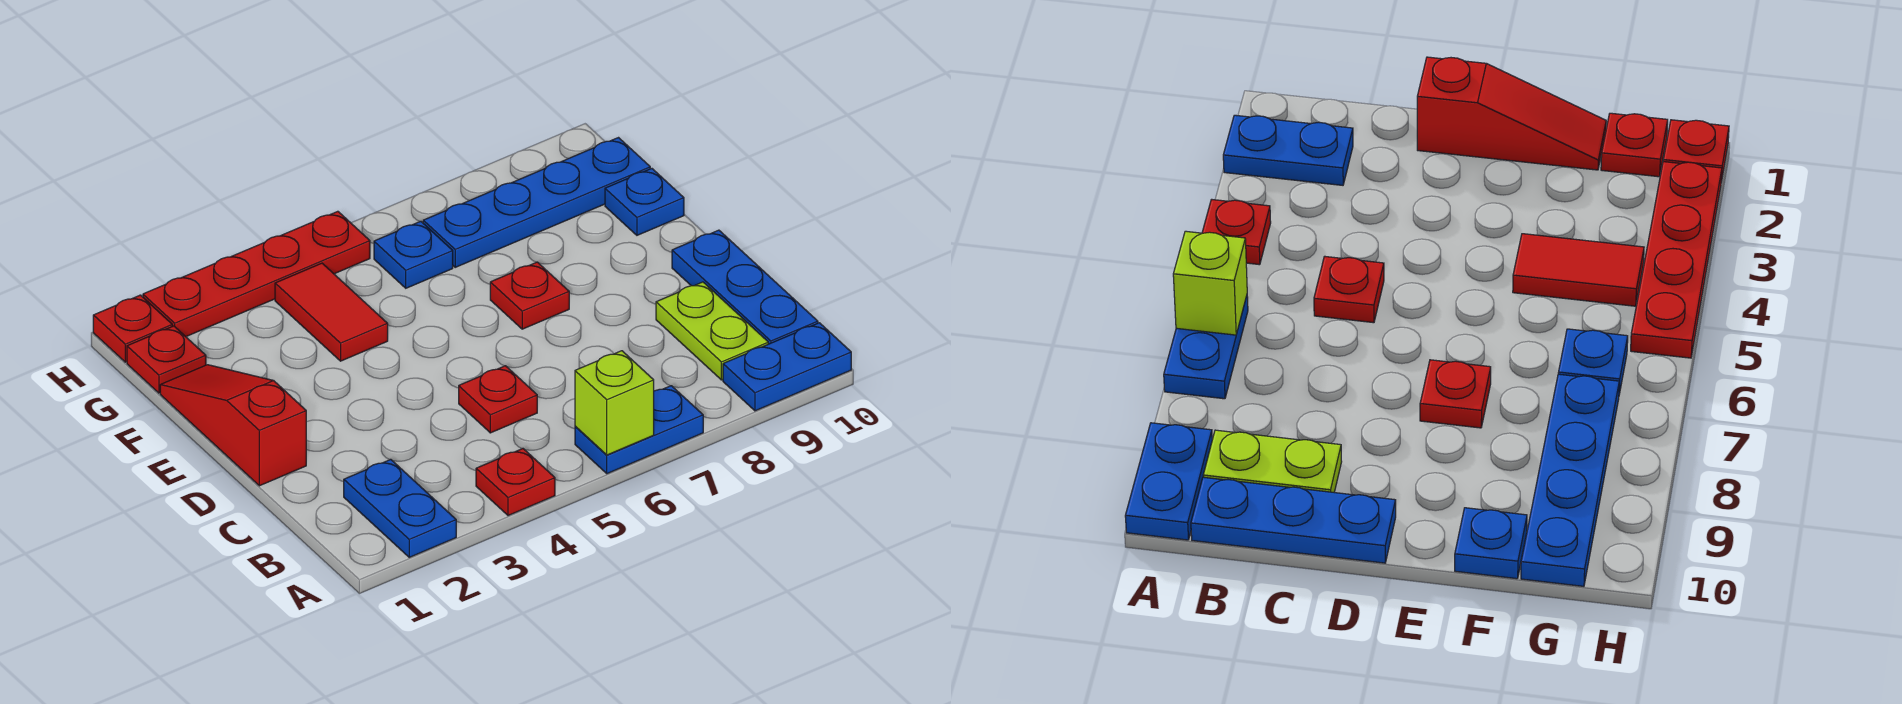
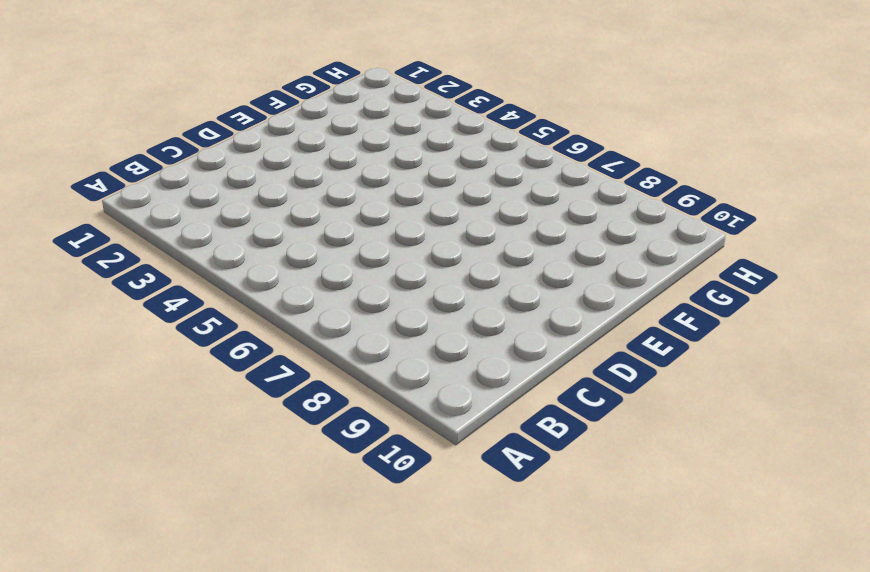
none -> blue plate A2:B2 level 1
none -> red plate A4 level 1
none -> blue plate A6:A7 level 1

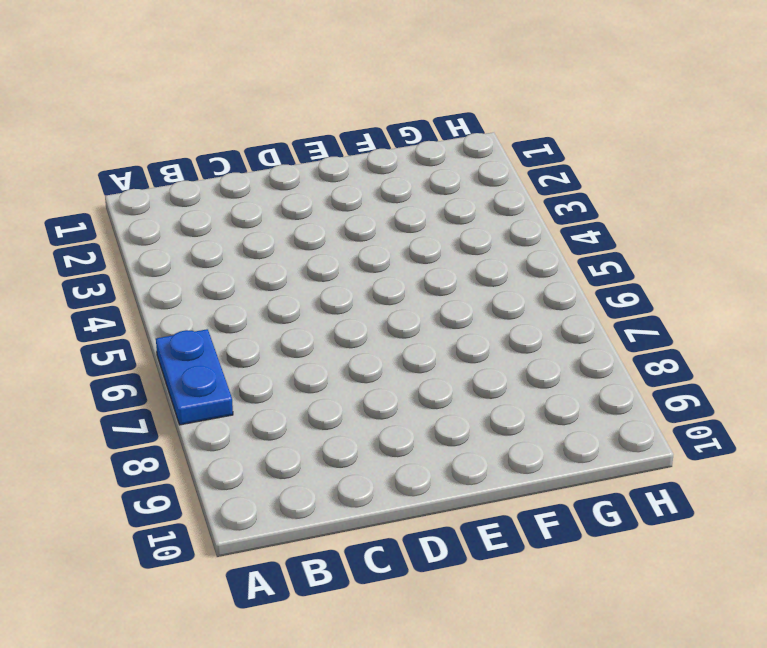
none -> blue plate A2:B2 level 1
none -> red plate A4 level 1
none -> blue plate A9:A10 level 1

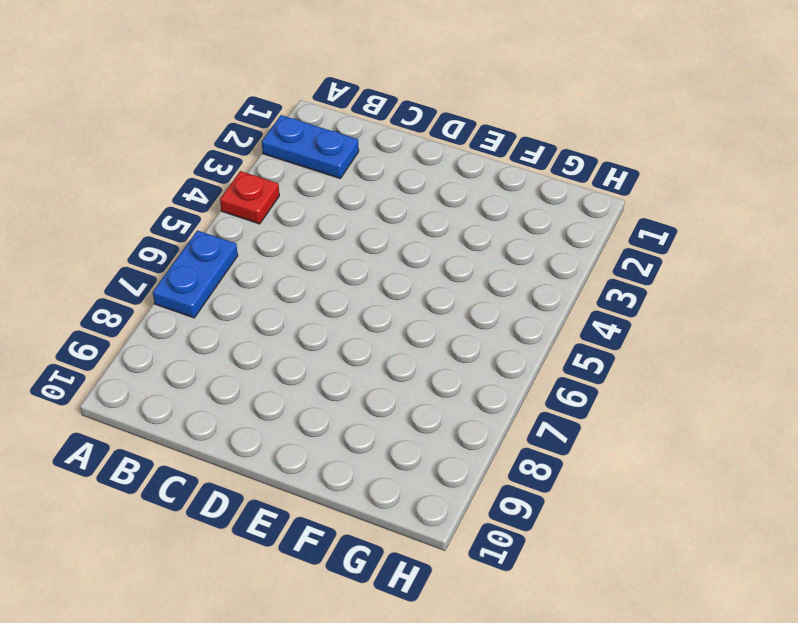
none -> blue plate A9:A10 level 1
none -> lime plate B9:C9 level 1
none -> blue plate B10:D10 level 1

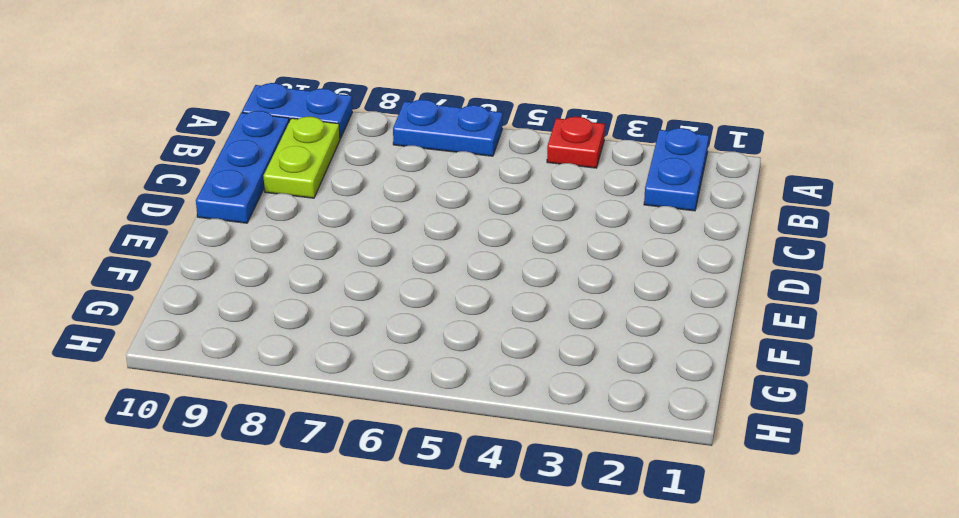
none -> red plate C5 level 1
none -> red slope D1:F1 level 1 top D
none -> red plate E7 level 1

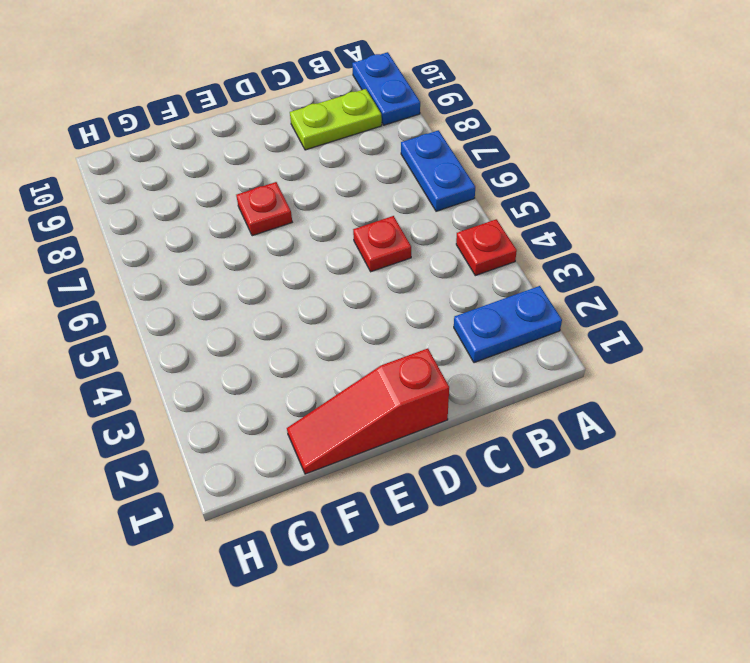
none -> blue plate B10:D10 level 1
none -> red tile F4:G4 level 1
none -> blue plate F10 level 1

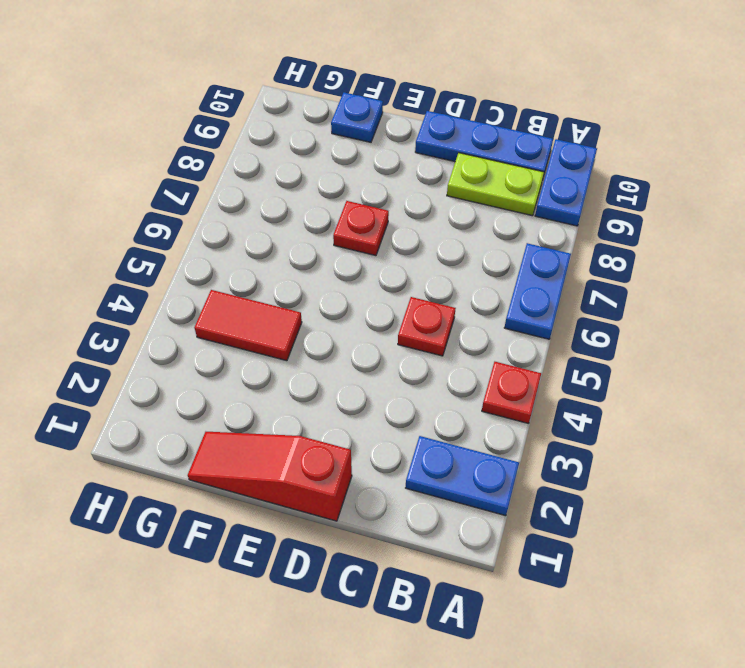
none -> red plate G1 level 1
none -> blue plate G6 level 1
none -> blue plate G7:G10 level 1

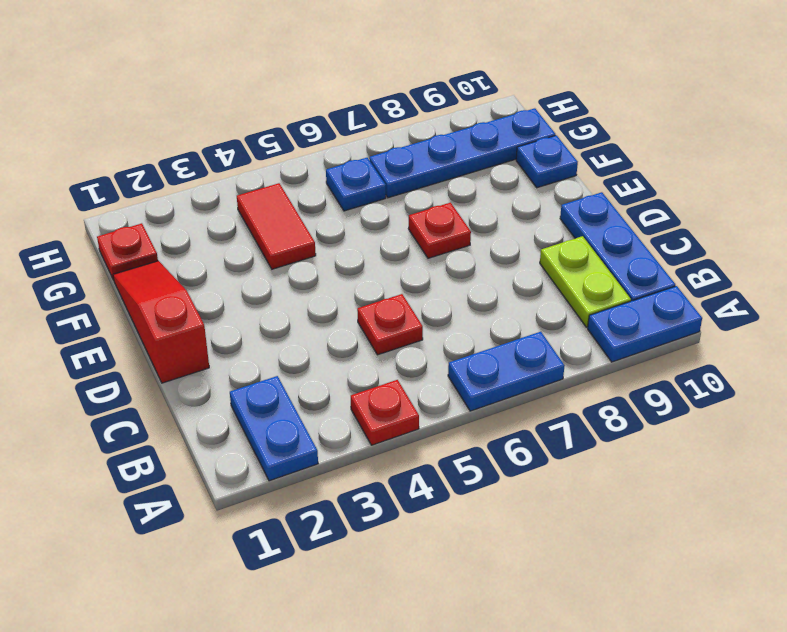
none -> red plate H1 level 1
none -> red plate H2:H5 level 1
none -> lime brick A6 level 2

